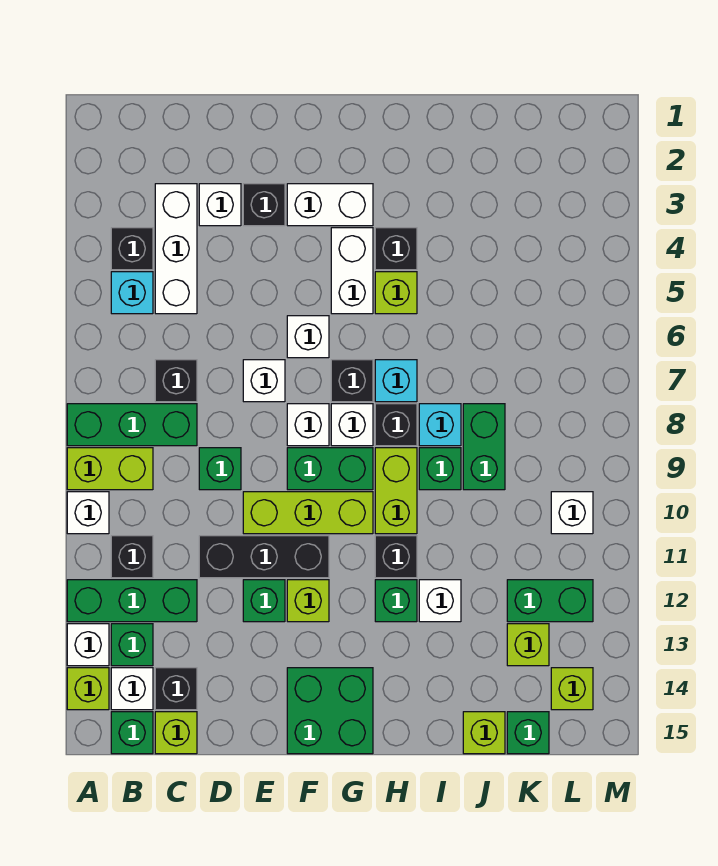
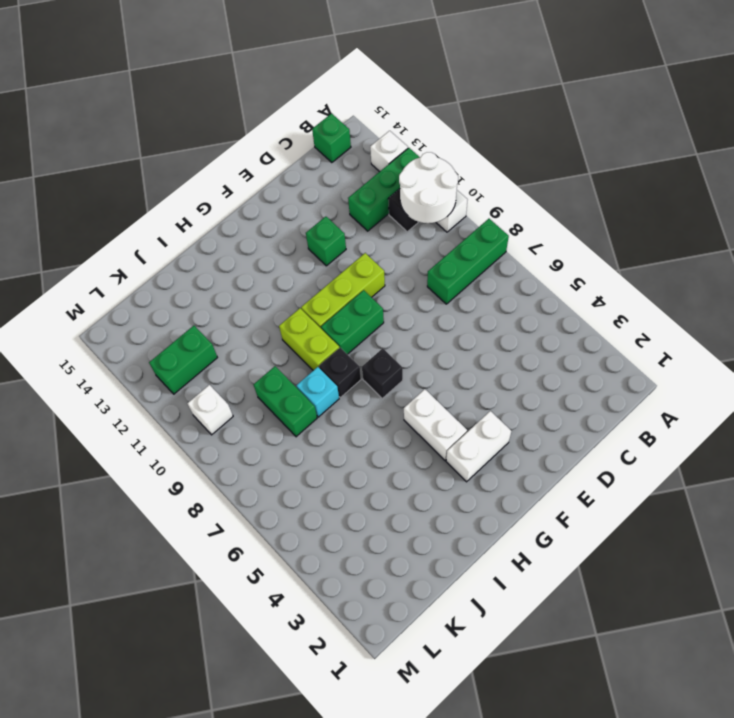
white round brick A10:B11 level 2 -> none
none -> lime brick A9:B9 level 1
none -> lime brick A14 level 1
none -> black brick B4 level 1
none -> cyan brick B5 level 1

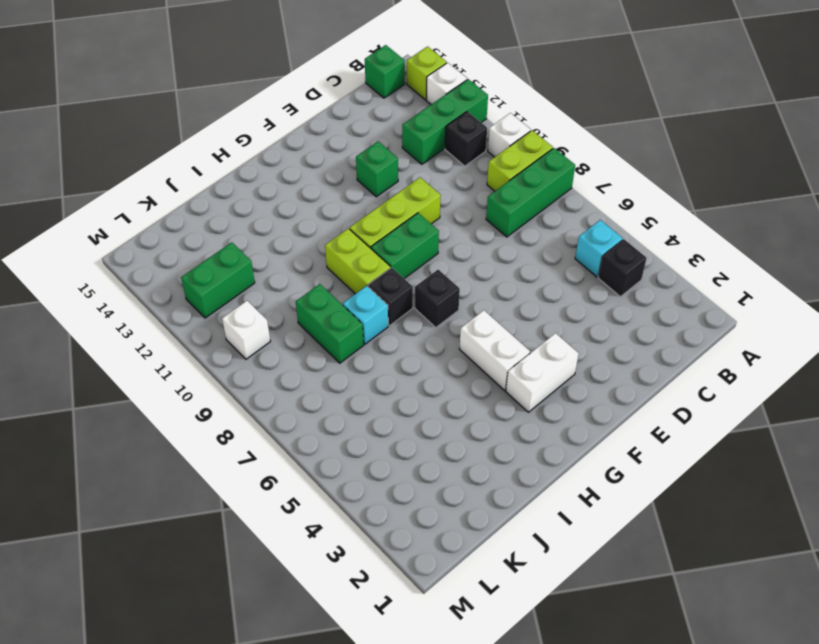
none -> green brick B13 level 1
none -> white brick B14 level 1
none -> white brick C3:C5 level 1
none -> black brick C7 level 1

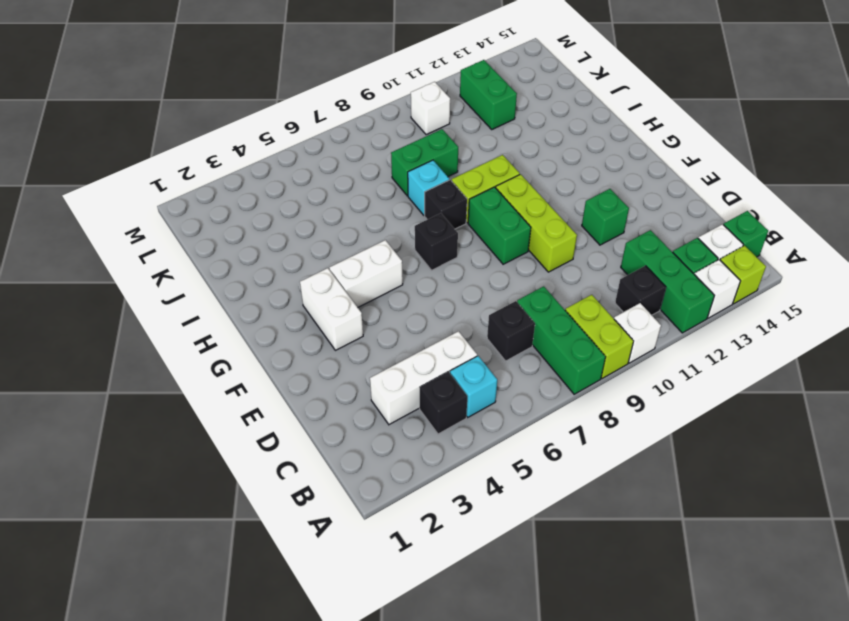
none -> black brick C14 level 1
none -> lime brick C15 level 1
none -> white brick D3 level 1
none -> green brick D9 level 1

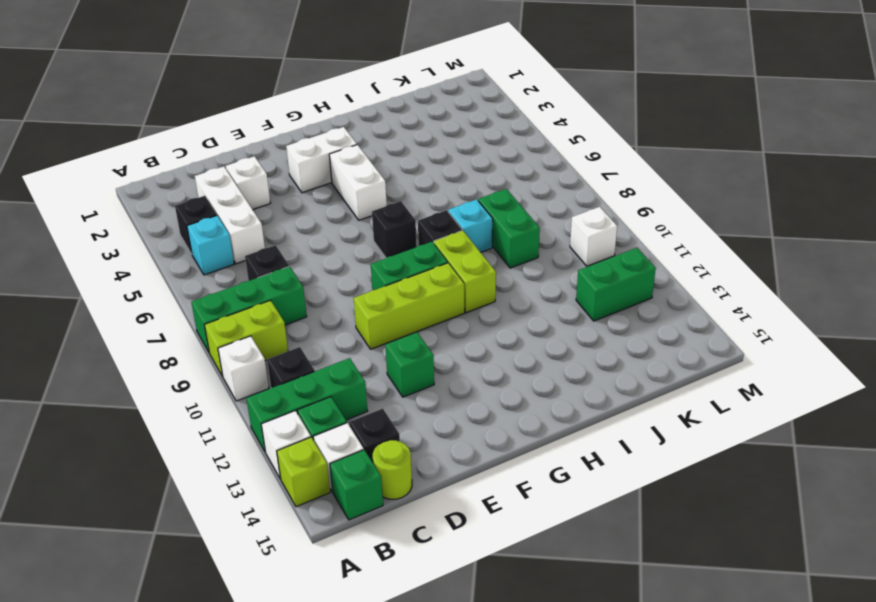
lime round brick C15 level 1 -> lime brick C15 level 1
none -> green brick D9 level 1
none -> black brick D11:F11 level 1
none -> black brick E3 level 1
none -> white brick E7 level 1

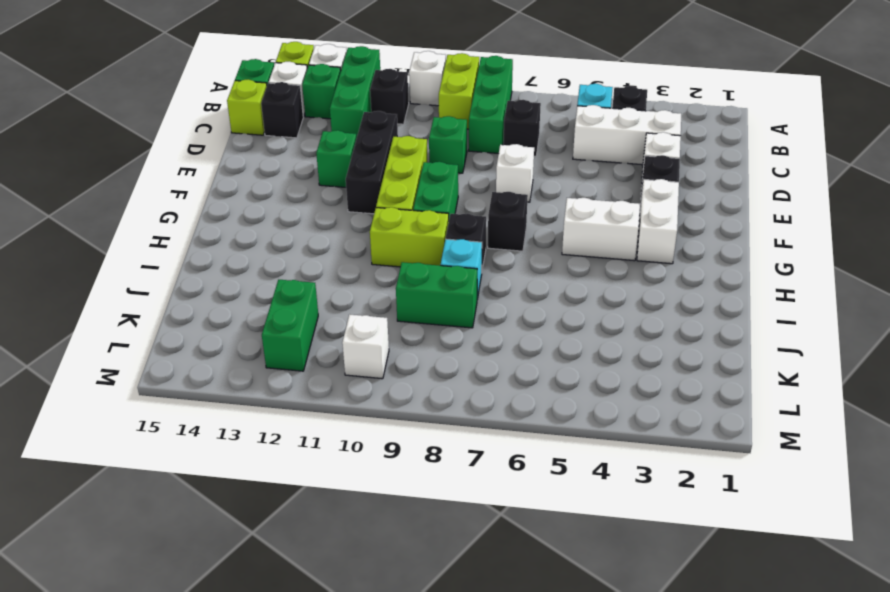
none -> white brick F6 level 1
none -> white brick F8 level 1
none -> lime brick F12 level 1
none -> green brick F14:G15 level 1

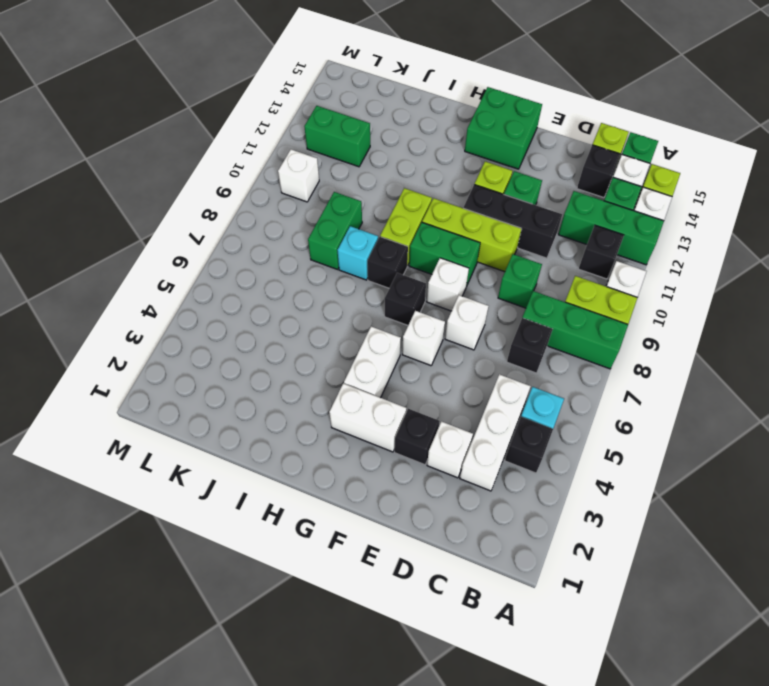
none -> white brick G8 level 1
none -> black brick H4 level 1
none -> lime brick H5 level 1
none -> cyan brick H7 level 1

